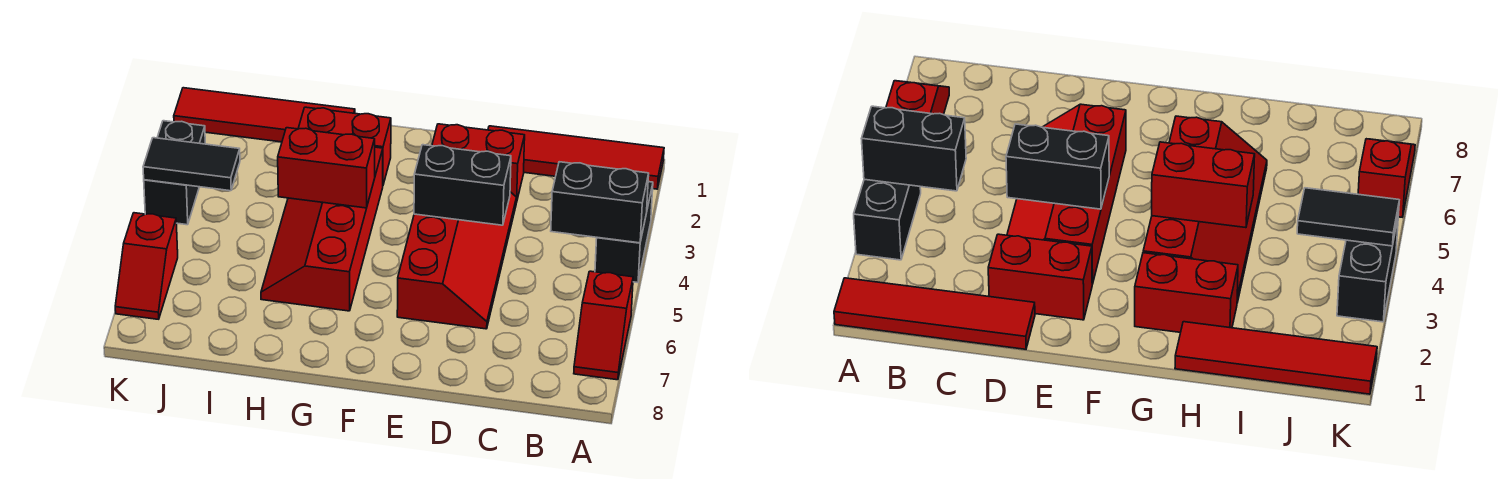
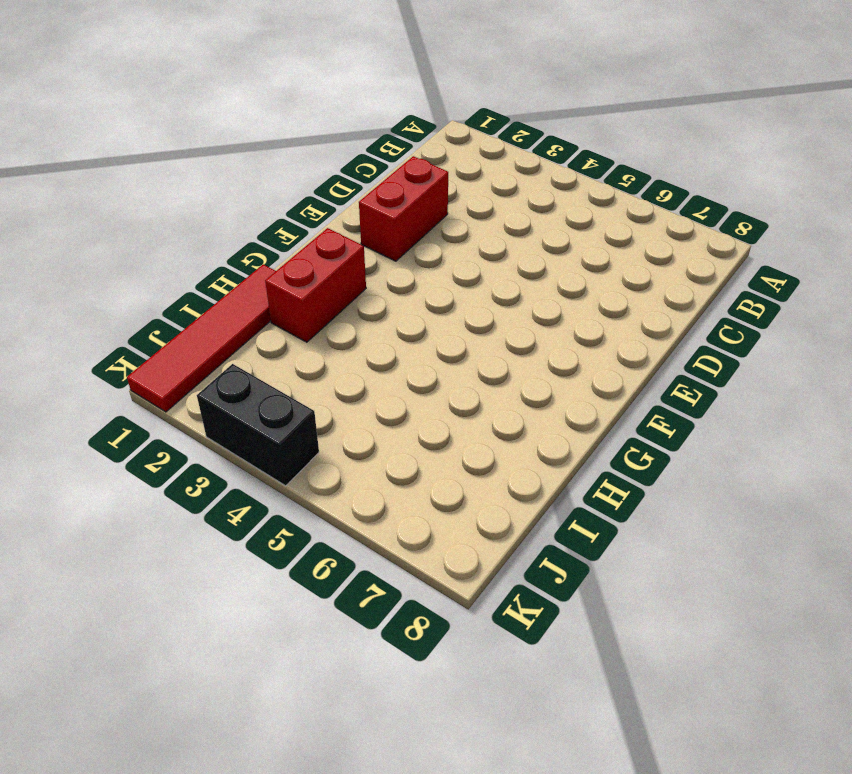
none -> red tile A1:D1 level 1
none -> black brick A3:A4 level 1
none -> red slope A6:A7 level 1 top 6

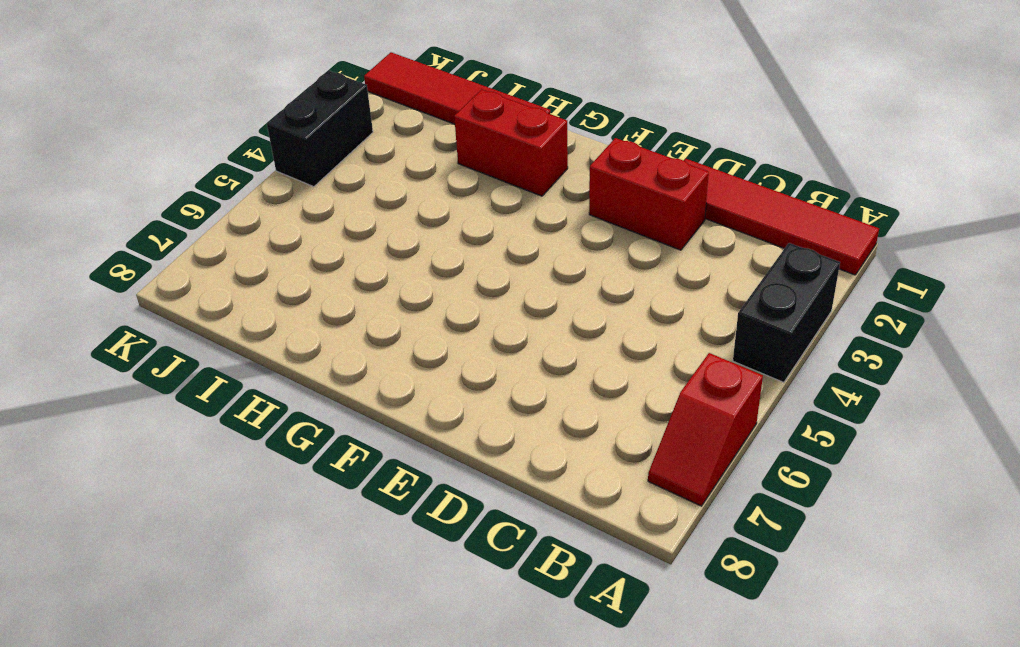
none -> red slope D3:E6 level 1 top E
none -> red slope G3:H6 level 1 top G
none -> red slope K6:K7 level 1 top 6

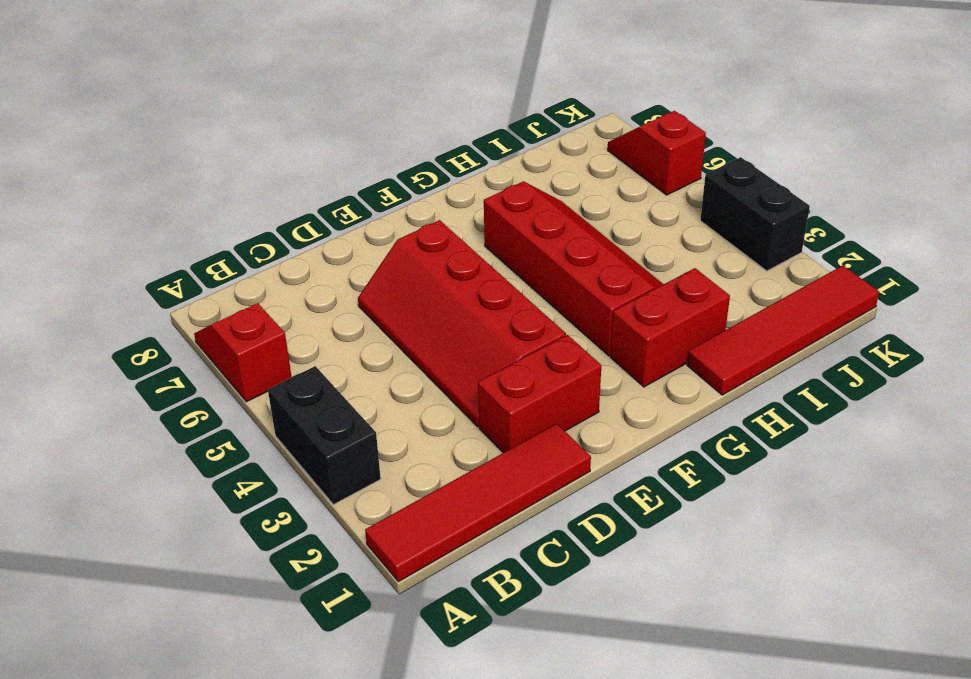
none -> black brick A4:B4 level 2
none -> black brick D4:E4 level 2
none -> red brick G4:H4 level 2

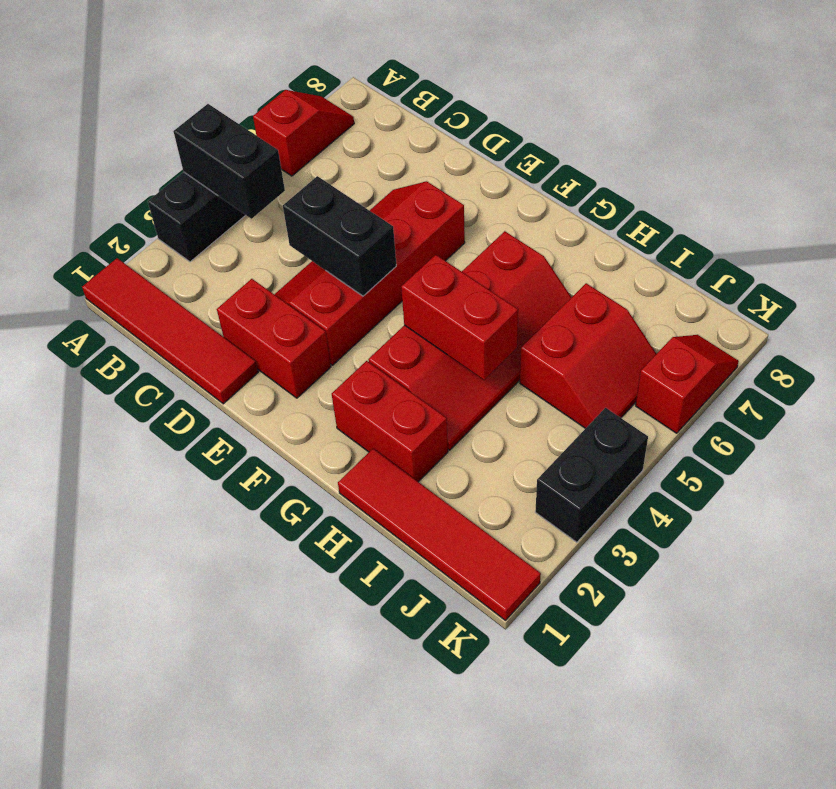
red slope I5:J6 level 1 top I -> none
none -> black tile J4:K4 level 2

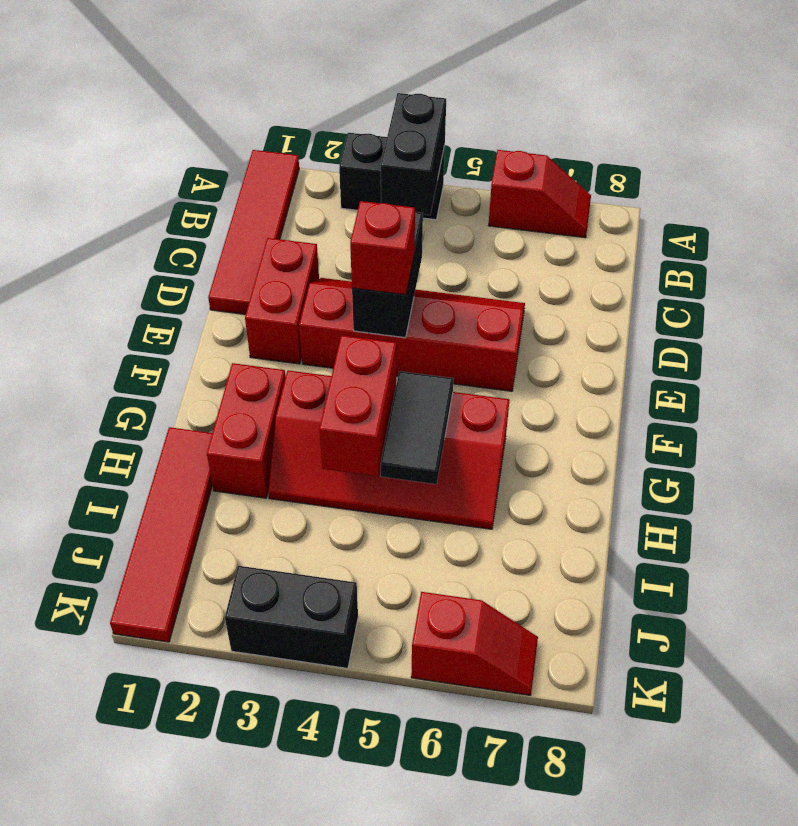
red brick E4 level 3 -> none
black tile G5:H5 level 2 -> black tile J4:K4 level 2

